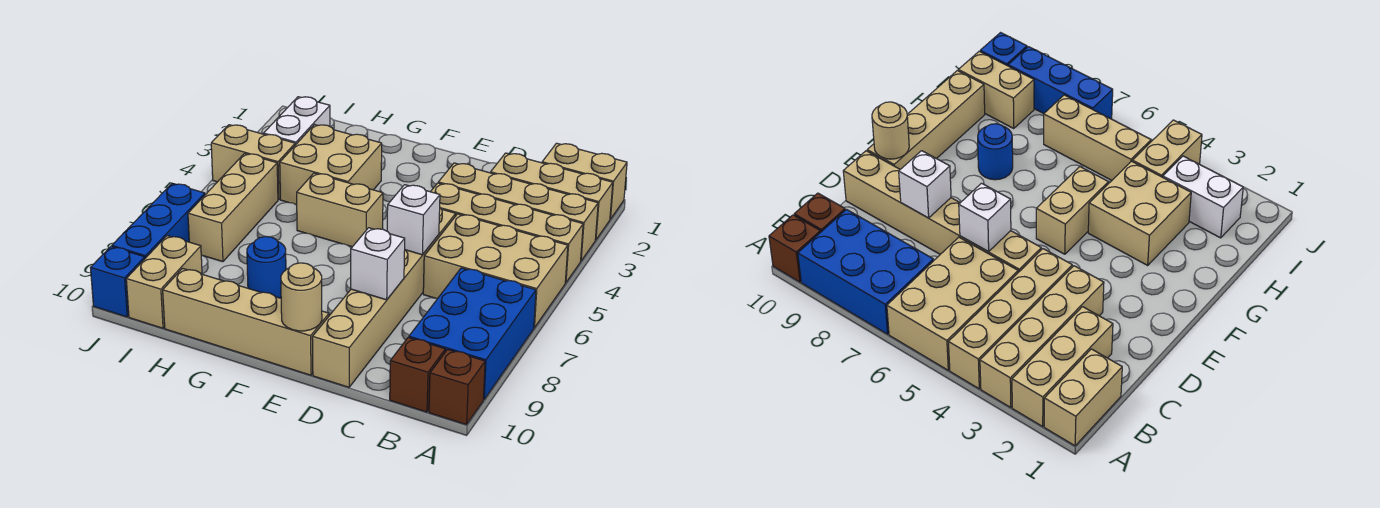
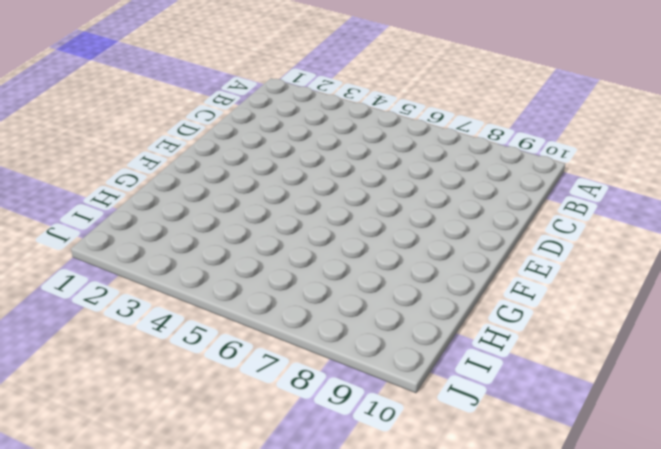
none -> tan brick A1:B1 level 1
none -> tan brick A2:C2 level 1
none -> tan brick A3:D3 level 1

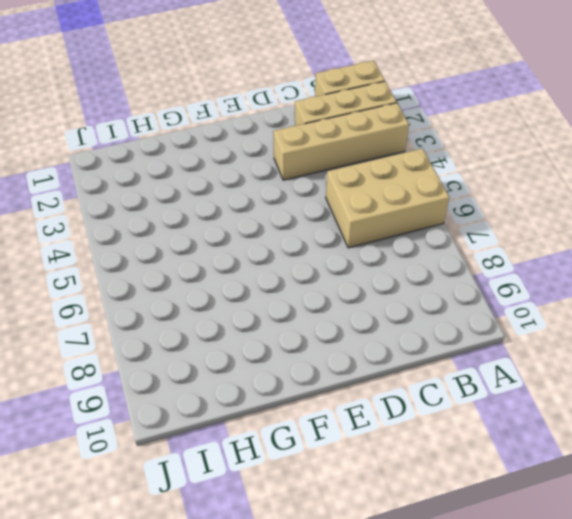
none -> tan brick A4:D4 level 1
none -> blue brick A7:B9 level 1
none -> brown brick A10 level 1

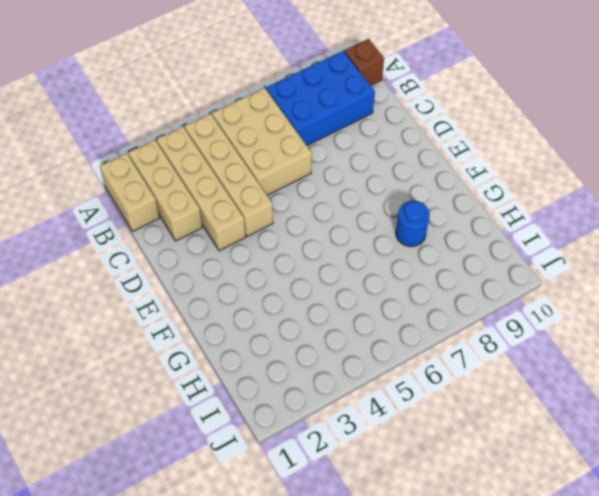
none -> brown brick B10 level 1
none -> tan brick D5:D10 level 1
none -> tan brick E10:H10 level 1

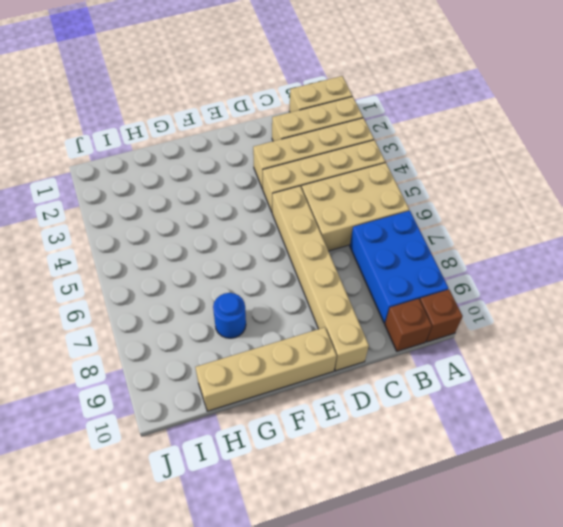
none -> tan brick F5:G5 level 1
none -> tan brick G3:H4 level 1
none -> white brick I2:I3 level 1

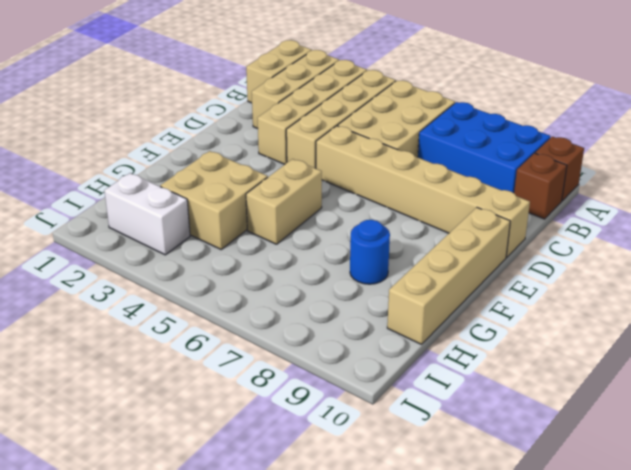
none -> tan brick I4:J4 level 1
none -> tan brick I5:I7 level 1
none -> tan brick I9:I10 level 1

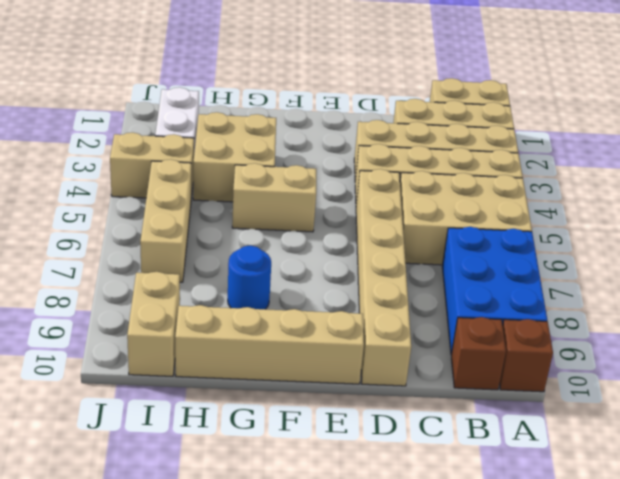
none -> blue brick J7:J9 level 1
none -> blue brick J10 level 1
none -> white brick D6 level 2

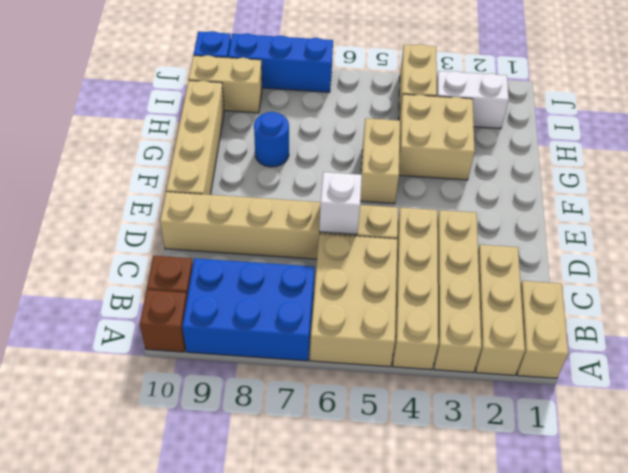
none -> tan brick I5:I7 level 1
none -> white brick D8 level 2
none -> tan round brick E10 level 2

